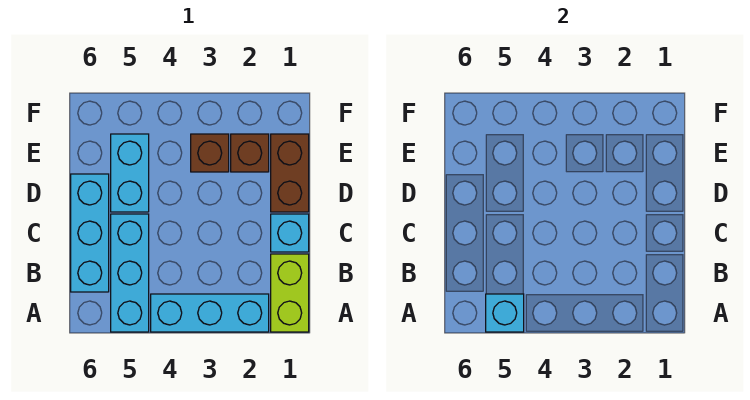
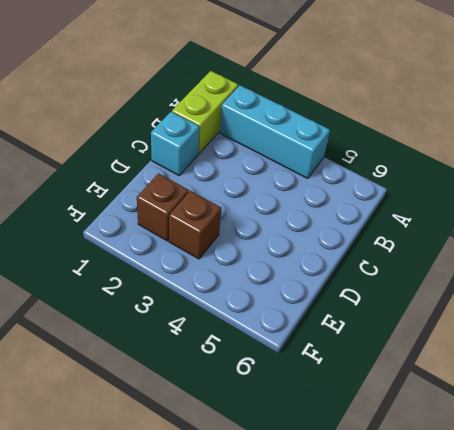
none -> cyan brick A5:C5 level 1
none -> cyan brick B6:D6 level 1

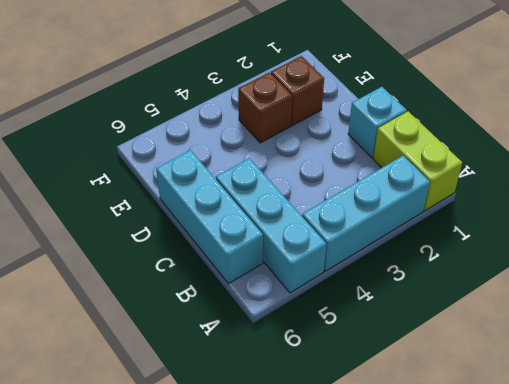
none -> brown brick D1:E1 level 1
none -> cyan brick D5:E5 level 1

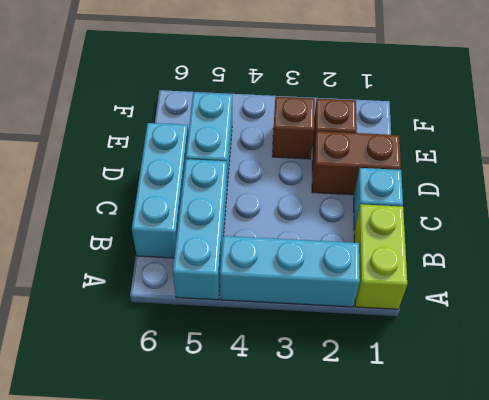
brown brick D1:D2 level 1 -> brown brick D1:E1 level 1
none -> cyan brick A5 level 2

